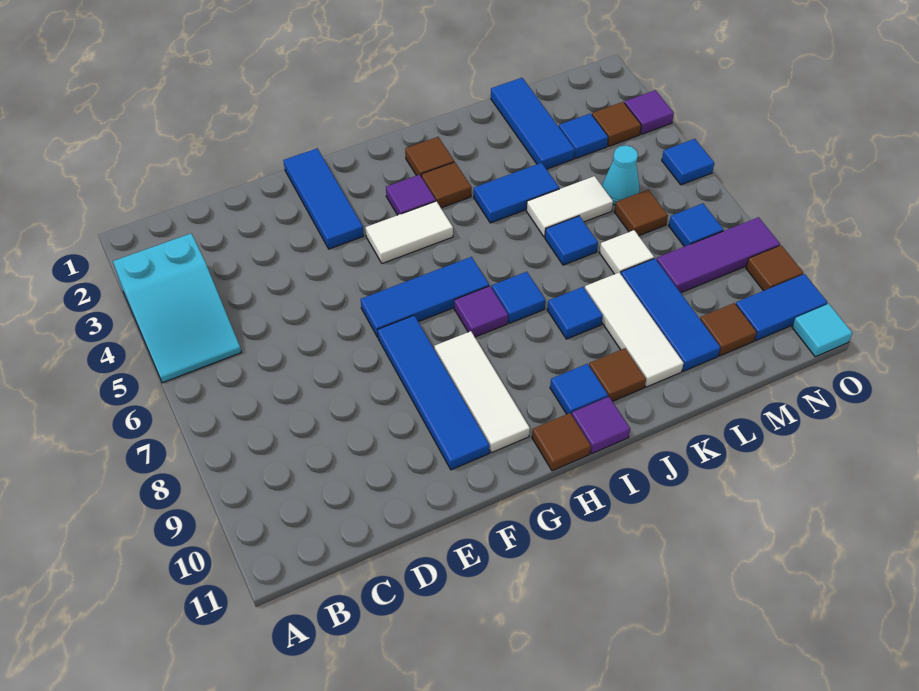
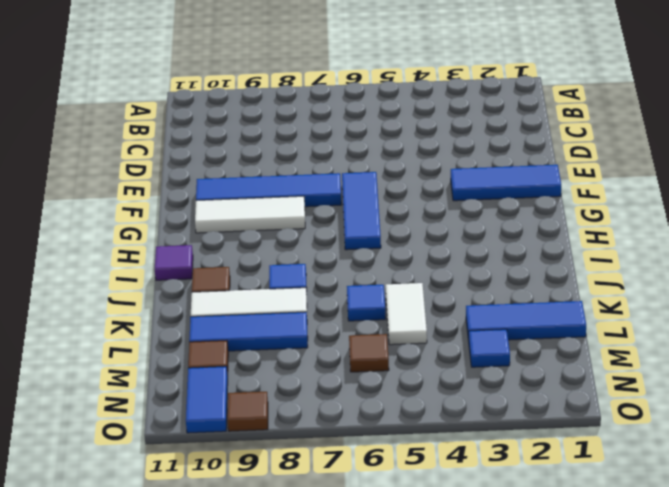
none -> cyan slope A3:B5 level 1 top 3
none -> white tile G4:H4 level 1
none -> purple tile H3 level 1
none -> purple tile H7 level 1

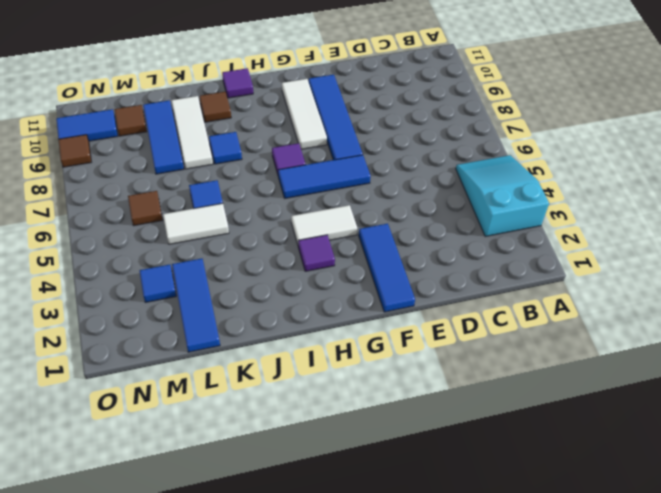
none -> brown tile H11 level 1
none -> brown tile I2 level 1
none -> brown tile I3 level 1
none -> blue tile I7 level 1

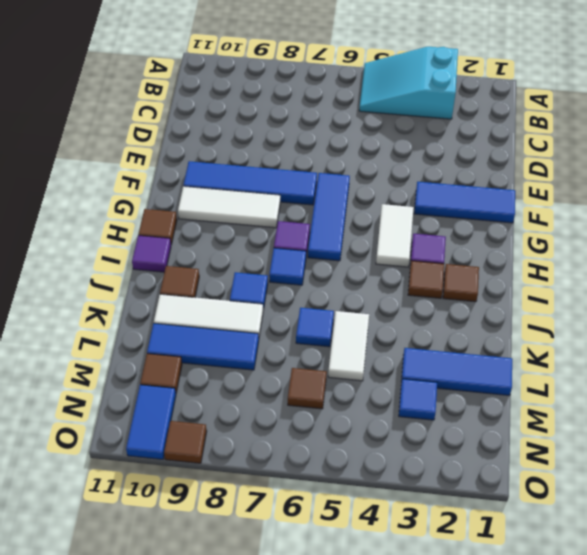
none -> blue tile I10 level 1
none -> blue tile J4:K4 level 1
none -> white tile L7 level 1
none -> cyan cone M5 level 1

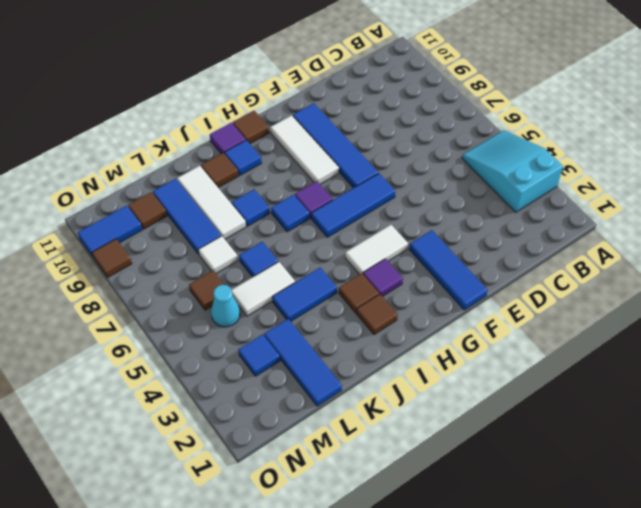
none -> purple tile M8:O8 level 1
none -> brown tile N3 level 1
none -> blue tile N7 level 1
none -> purple tile O3 level 1

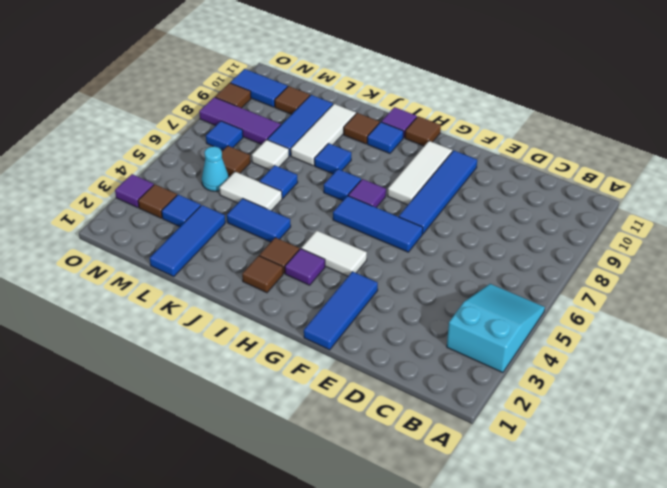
none -> blue tile O5 level 1
none -> cyan tile O11 level 1

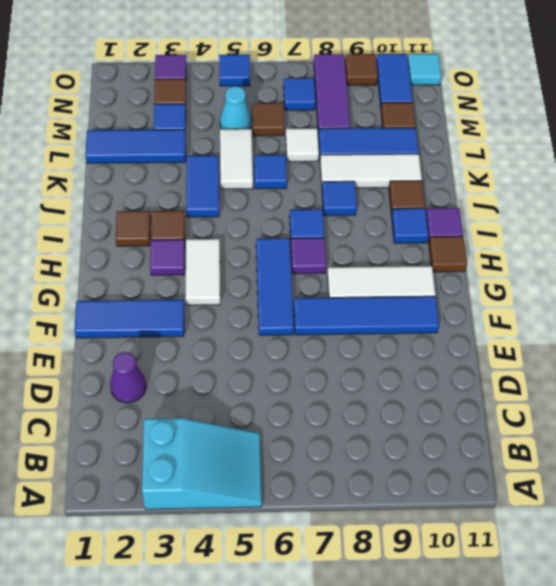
purple cone D2 level 1 -> none

